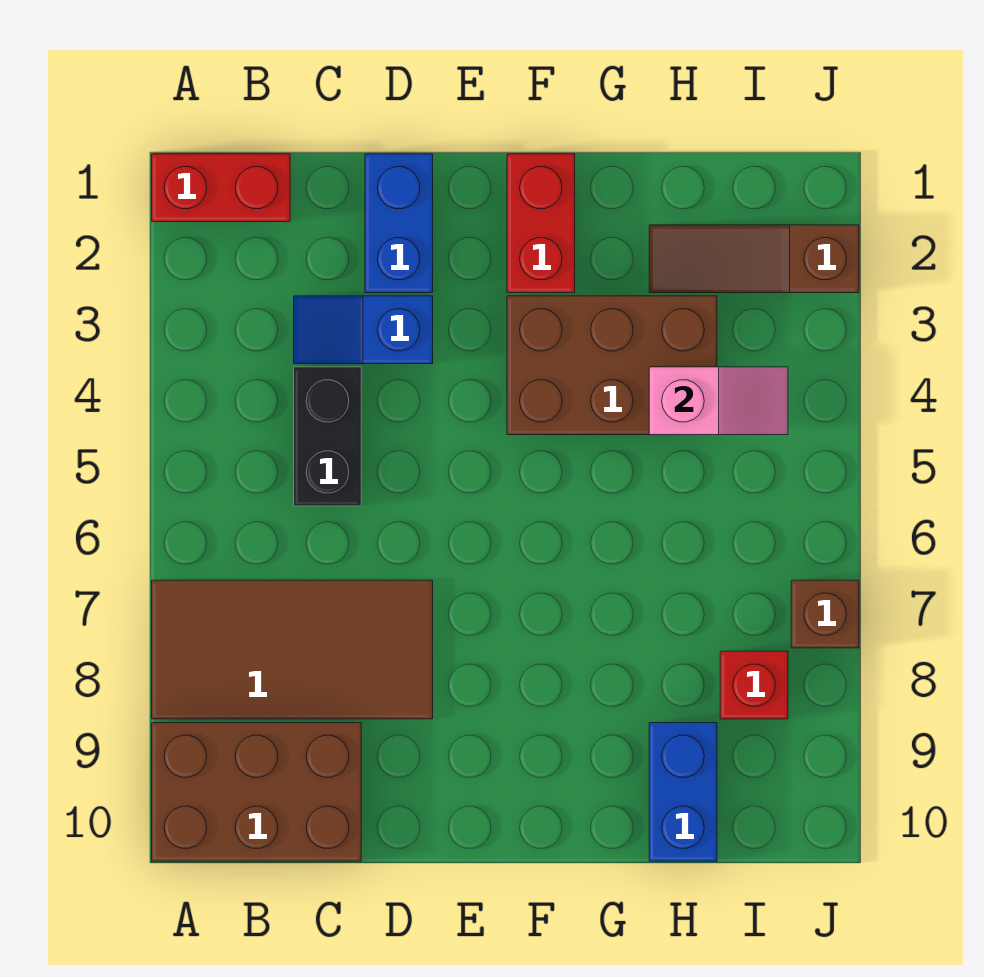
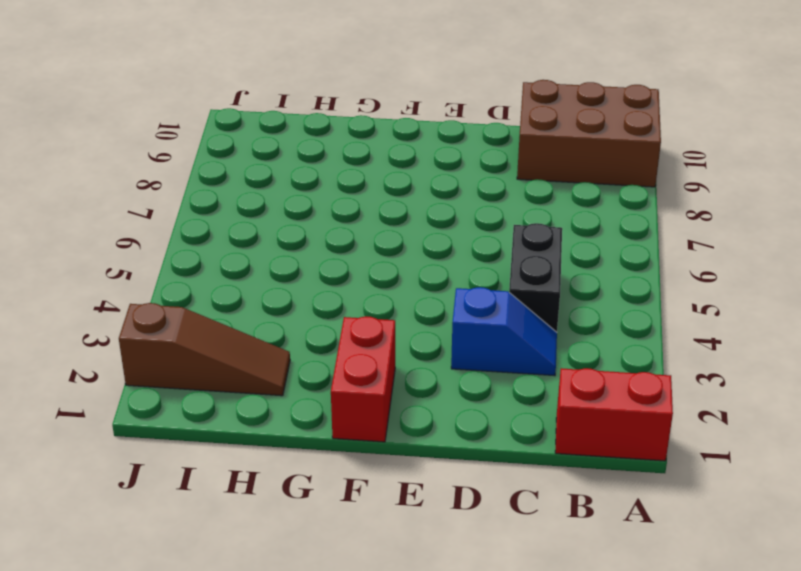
none -> brown tile A7:D8 level 1
none -> blue brick D1:D2 level 1
none -> brown brick F3:H4 level 1

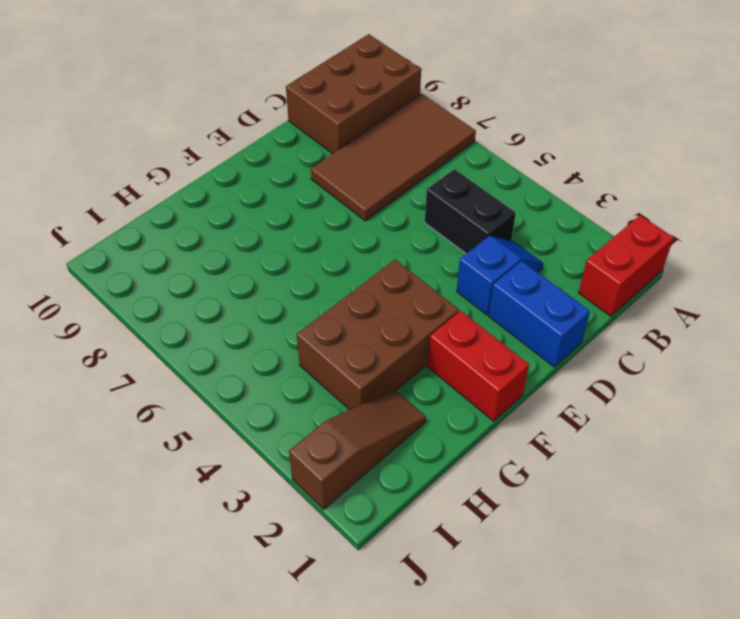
none -> blue brick H9:H10 level 1
none -> red brick I8 level 1
none -> brown brick J7 level 1

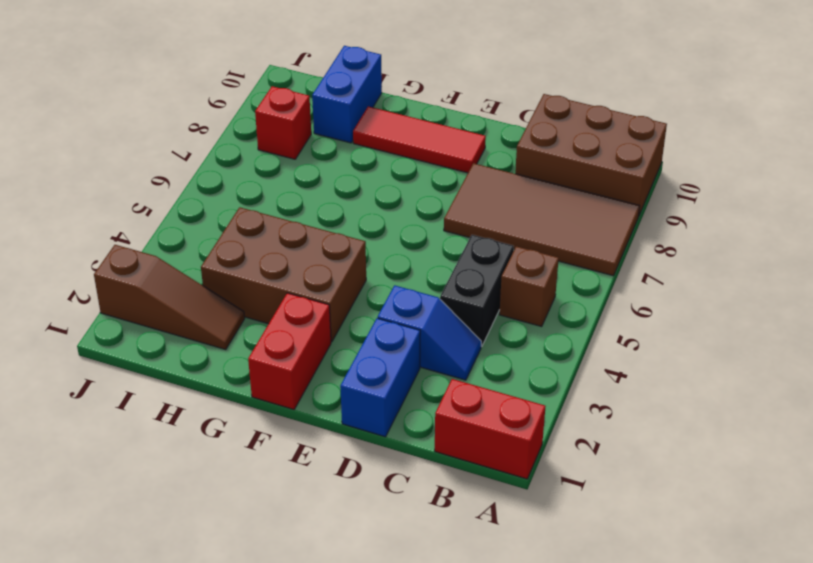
brown brick B5 level 1 -> brown brick J7 level 1
red tile E9:G9 level 1 -> none
none -> pink slope H4:I4 level 2 top H

